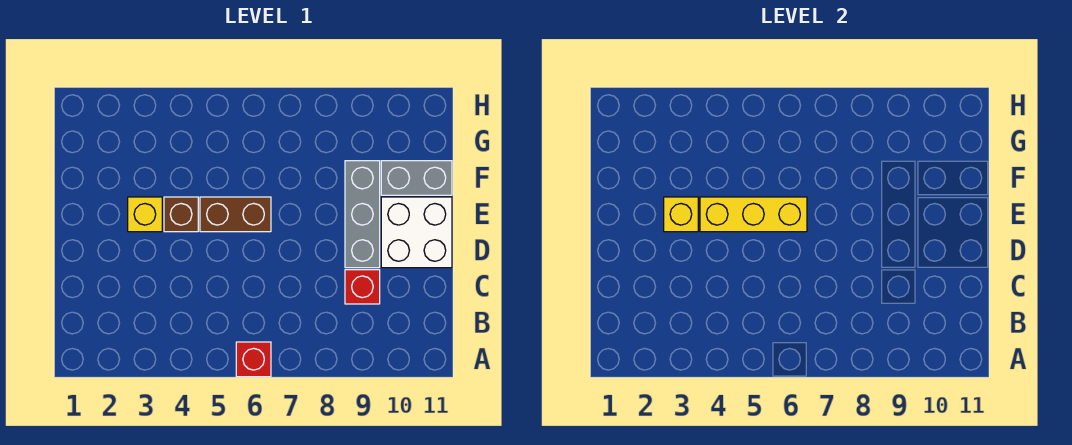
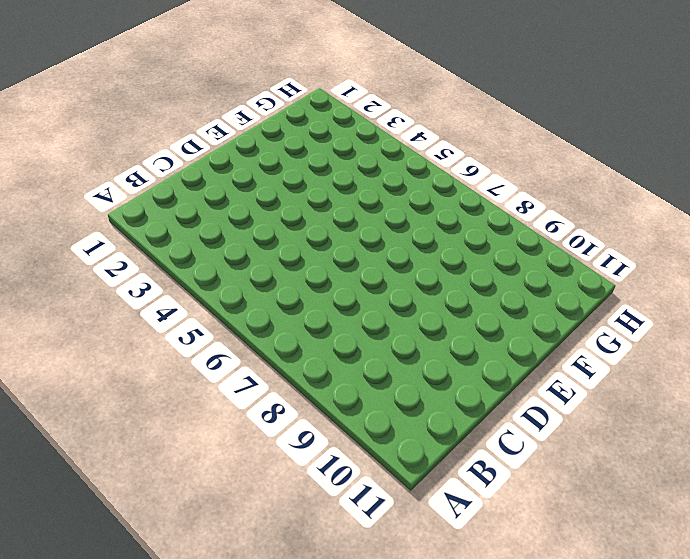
none -> red brick A6 level 1
none -> red brick C9 level 1

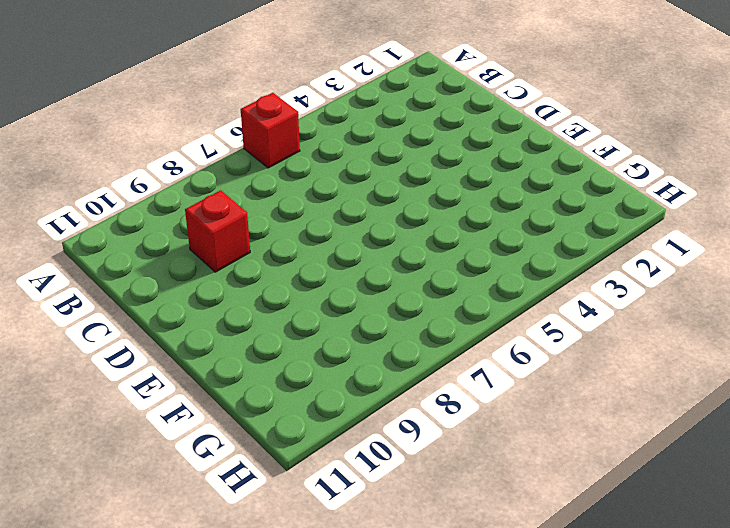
none -> grey brick D9:F9 level 1
none -> white brick D10:E11 level 1

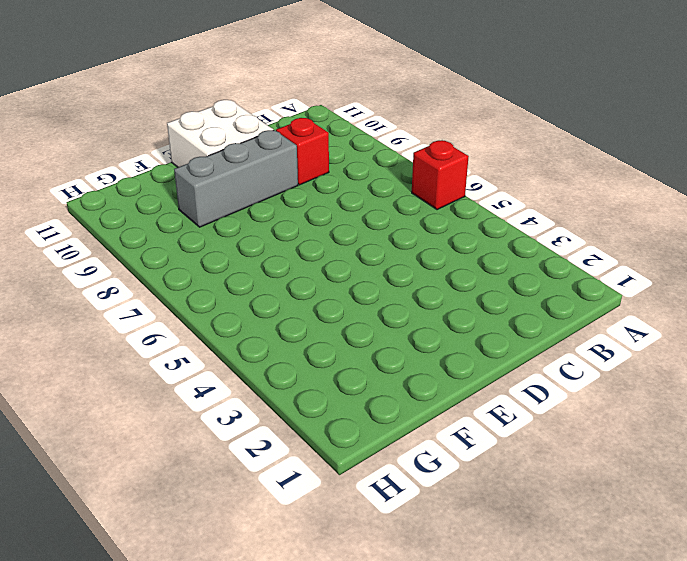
none -> yellow brick E3 level 1
none -> brown brick E4 level 1

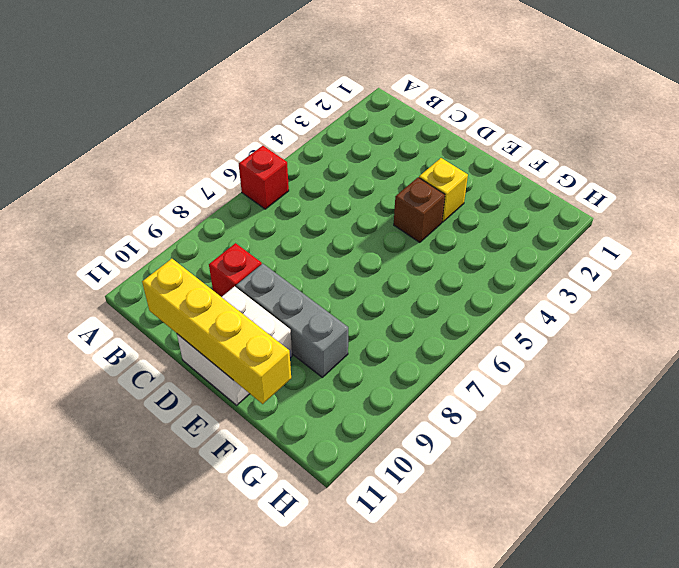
yellow brick C11:F11 level 2 -> none
none -> brown brick E5:E6 level 1
none -> grey brick F10:F11 level 1

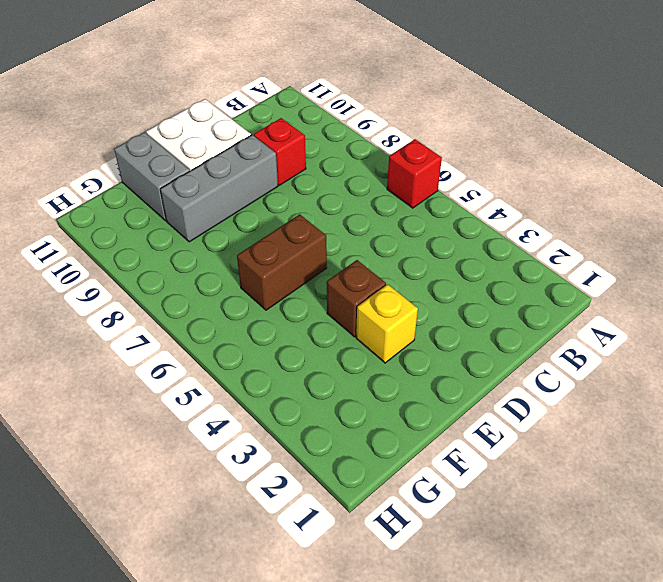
brown brick E6:F6 level 1 -> brown brick E5:E6 level 1
none -> yellow brick E3 level 2
none -> yellow brick E4:E6 level 2

